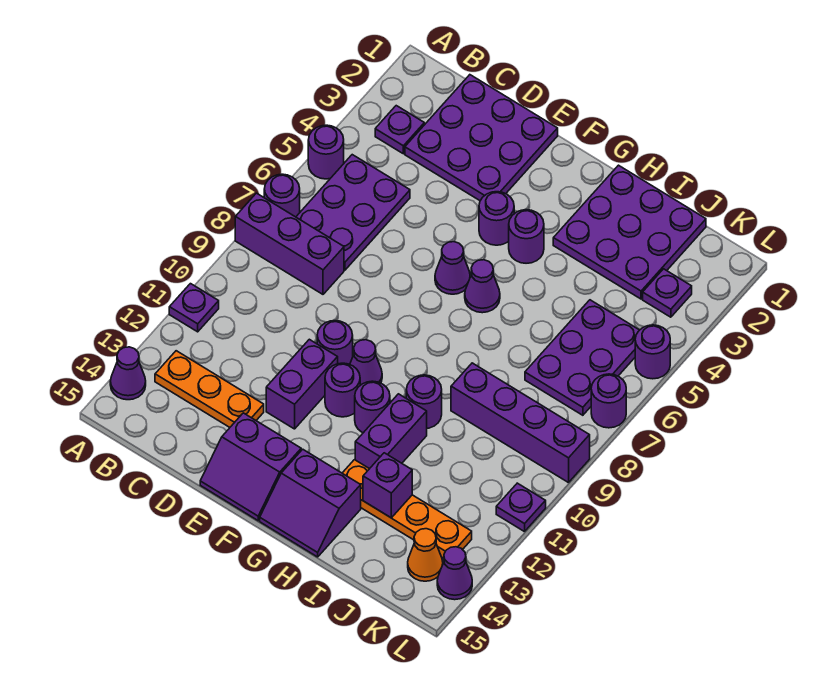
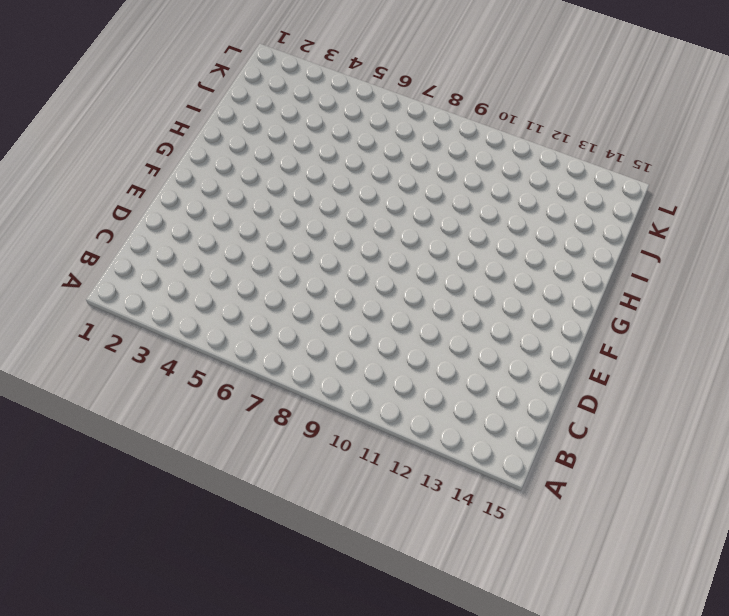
none -> purple round brick A5 level 1
none -> purple round brick A7 level 1
none -> purple brick A8:C8 level 1
none -> purple plate A11 level 1

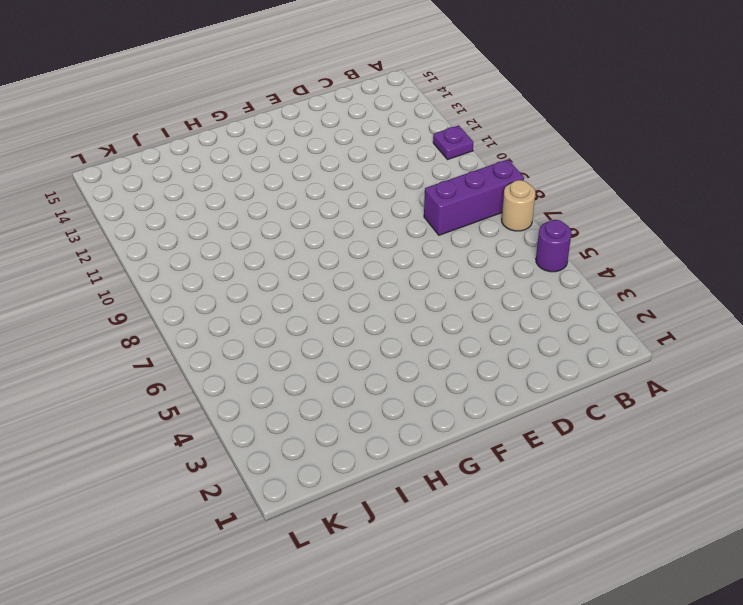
tan round brick A7 level 1 -> purple round brick A7 level 1
none -> purple cone A14 level 1
none -> purple plate B3 level 1
none -> purple plate B5:C7 level 1
none -> orange plate B13:D13 level 1

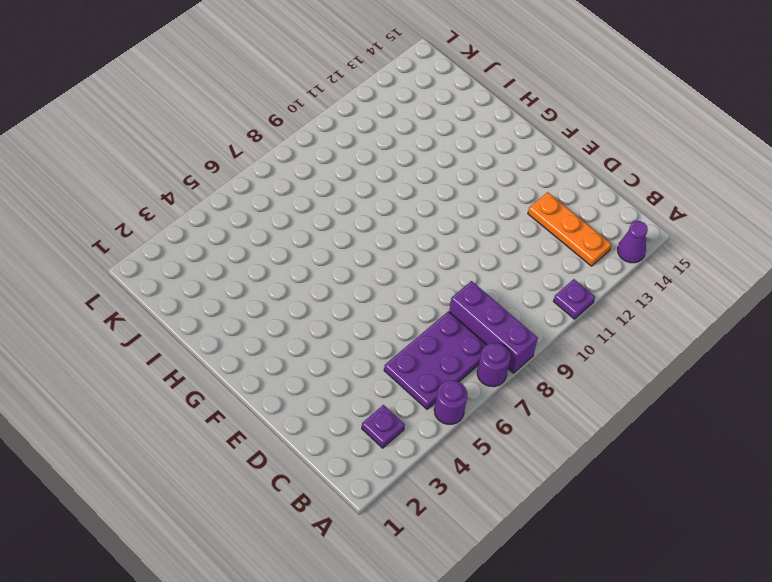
none -> purple plate C1:E3 level 1
none -> purple round brick E10 level 1
none -> purple brick E11:E12 level 1
none -> purple slope E14:F15 level 1 top 14

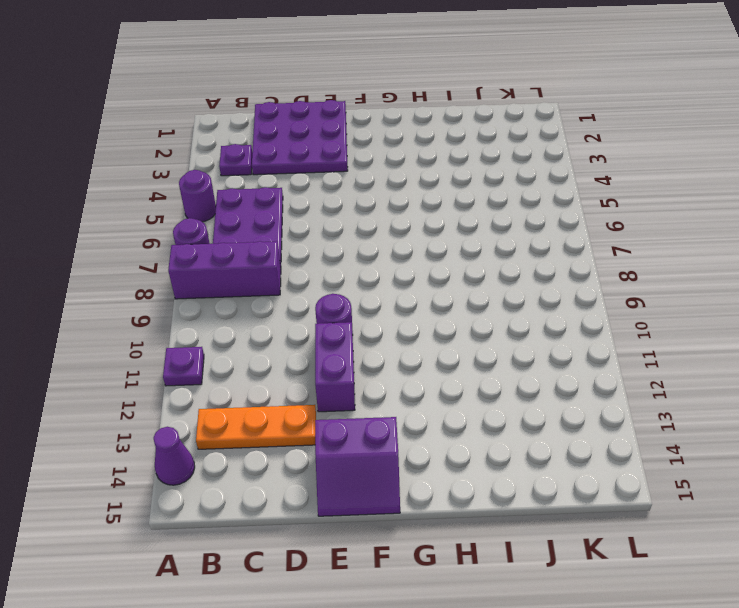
none -> purple round brick F4 level 1
none -> purple cone F6 level 1
none -> purple cone F10 level 1
none -> purple round brick F11 level 1

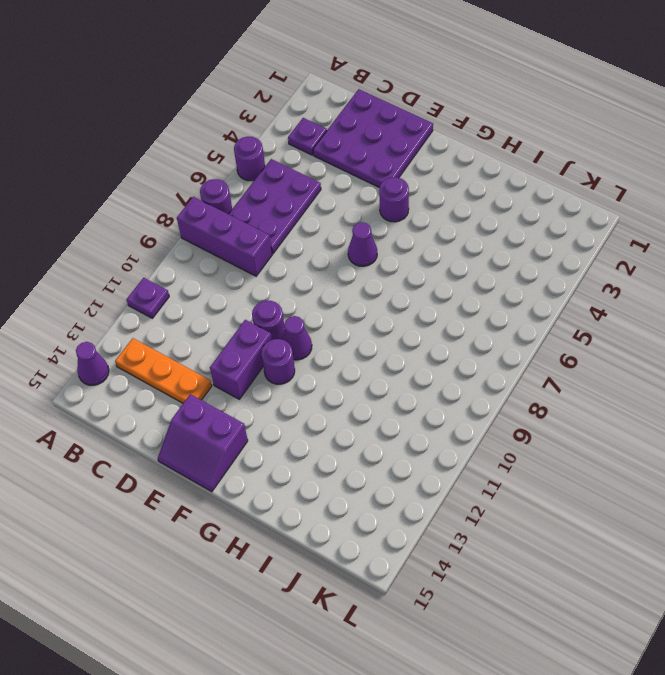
none -> purple round brick G4 level 1
none -> purple cone G6 level 1
none -> purple round brick G11 level 1
none -> purple slope G14:H15 level 1 top 14

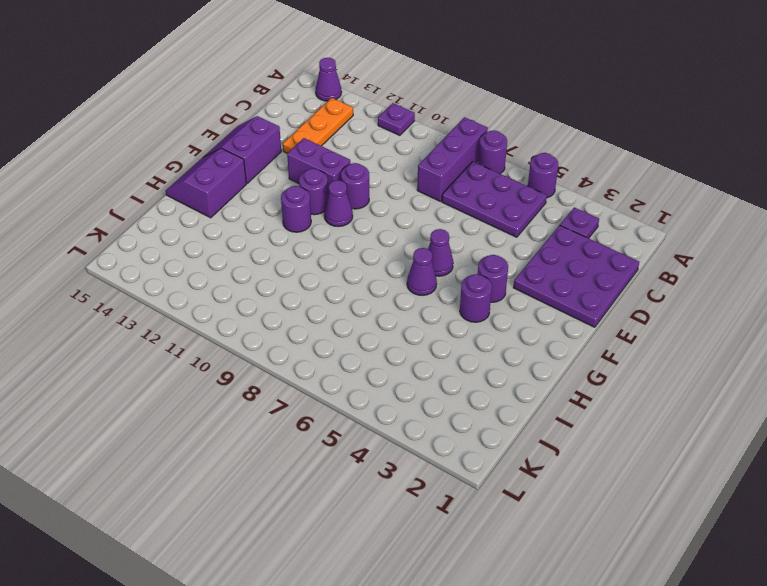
none -> purple plate H1:J3 level 1
none -> purple round brick H10 level 1
none -> purple brick H11:H12 level 1
none -> orange plate H13:K13 level 1

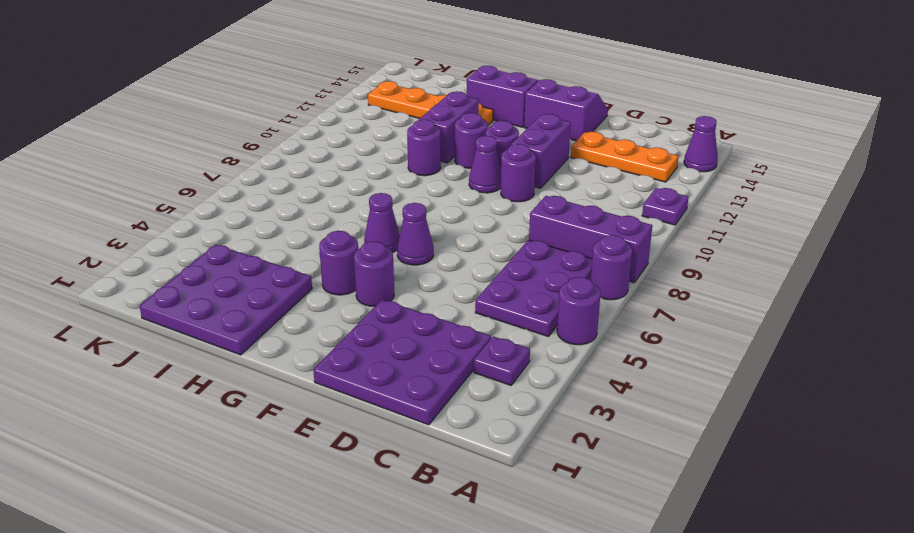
none -> purple brick I9:L9 level 1
none -> purple plate J5:K7 level 1
none -> purple plate K3 level 1
none -> orange cone K14 level 1

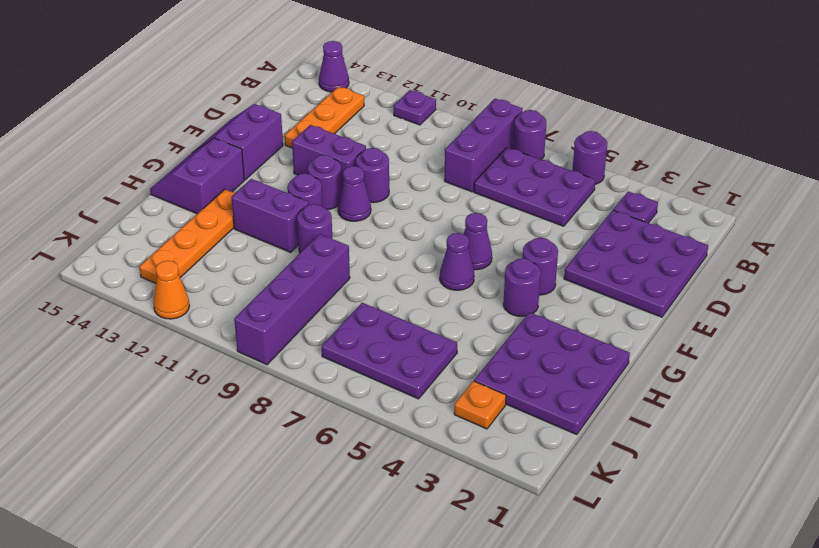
orange plate K3 level 1 -> purple plate K3 level 1
orange cone L12 level 1 -> orange cone K14 level 1
none -> purple round brick L5 level 1
none -> purple round brick L7 level 1
none -> purple plate L11 level 1
none -> purple cone L14 level 1

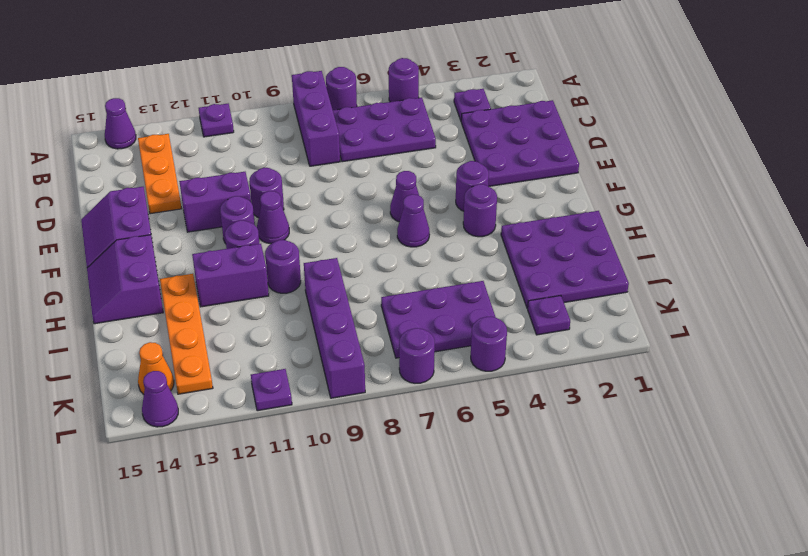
none -> purple brick I13 level 2

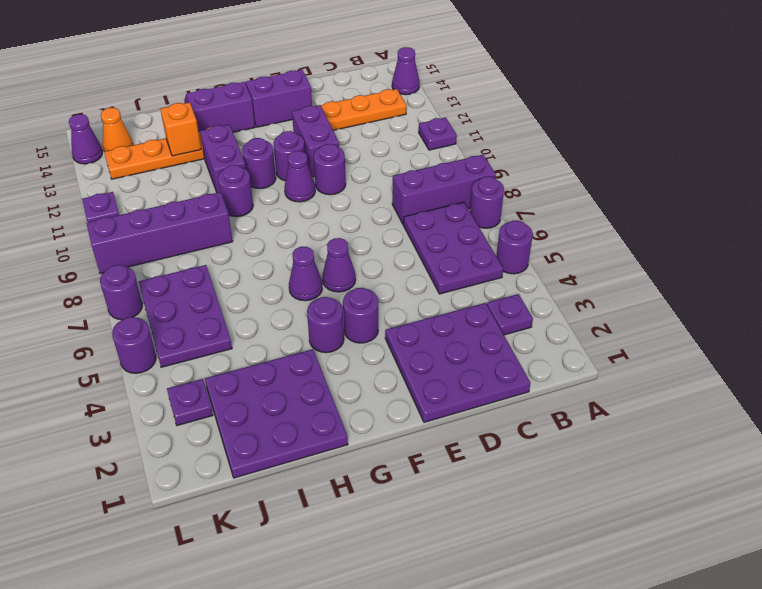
orange brick I13 level 2 -> purple brick I13 level 2

